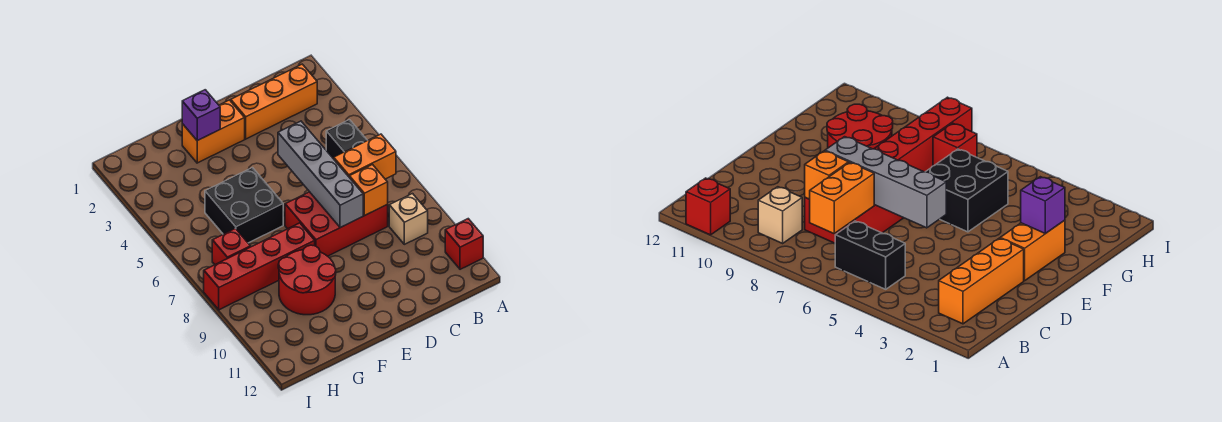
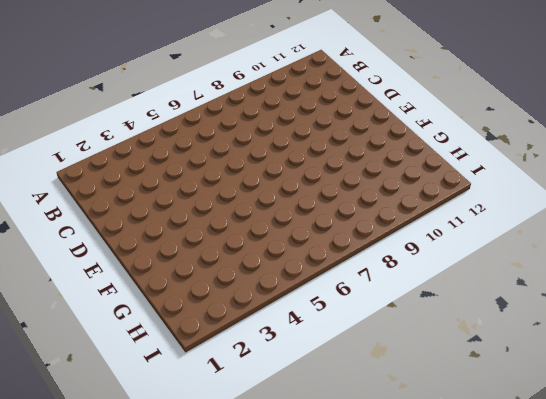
none -> red brick A11 level 1
none -> orange brick B2:D2 level 1
none -> black brick B5:B6 level 1

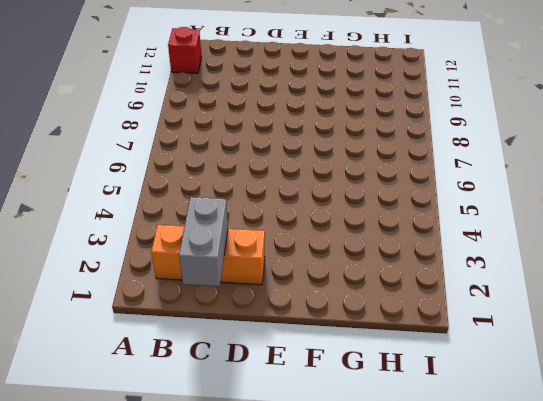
grey brick C1:C2 level 2 -> none
none -> black brick B5:B6 level 1
none -> tan brick B9 level 1
none -> red brick C7:E8 level 1

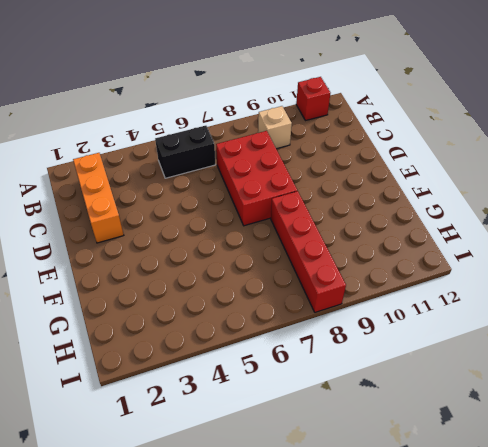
none -> orange brick E2:F2 level 1
none -> black brick F5:G6 level 1
none -> red round brick F9:G10 level 1

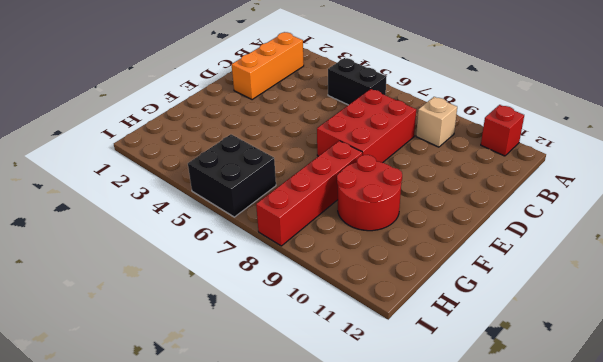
black brick H5:I6 level 1 -> black brick F5:G6 level 1
none -> orange brick E2:F2 level 1
none -> red brick H7 level 1
none -> orange brick B7:C7 level 2

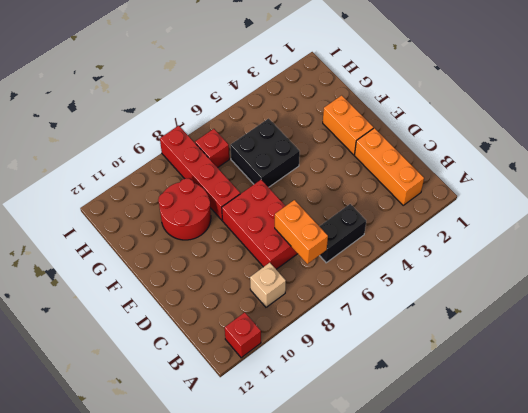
none -> orange brick C8 level 2
none -> grey brick D5:D8 level 2
none -> purple brick F2 level 2

